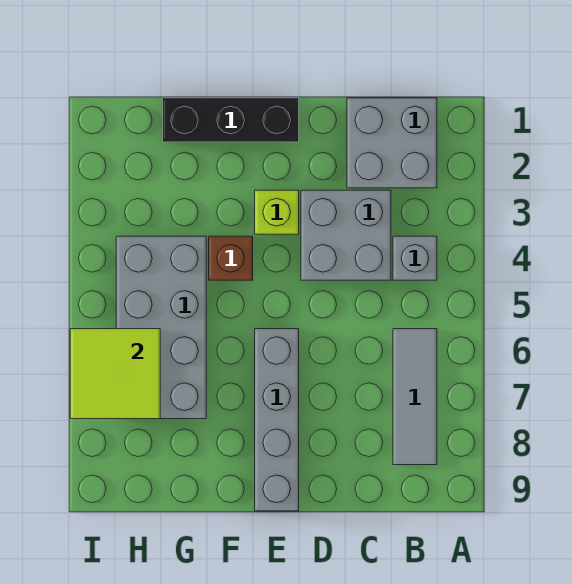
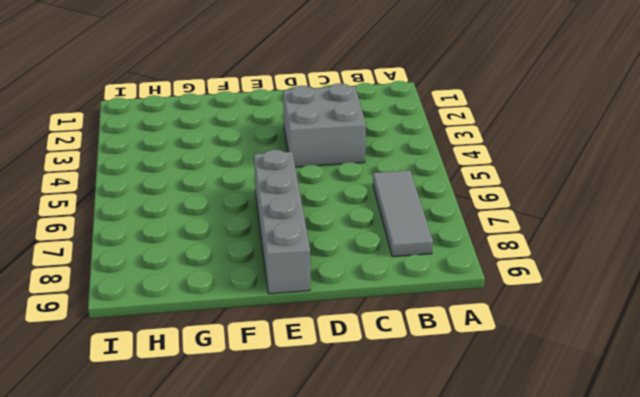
none -> grey brick B1:C2 level 1
none -> grey brick B4 level 1

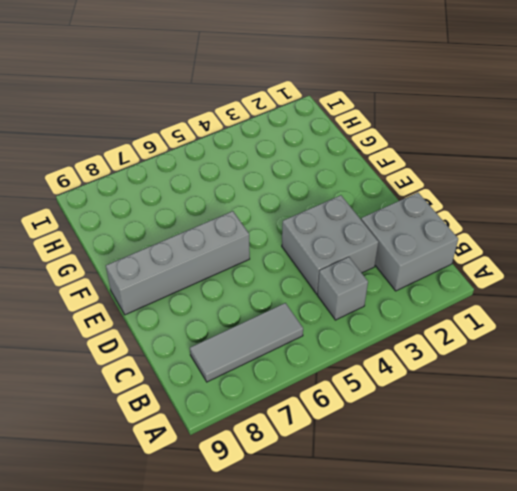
none -> black brick E1:G1 level 1
none -> lime brick E3 level 1

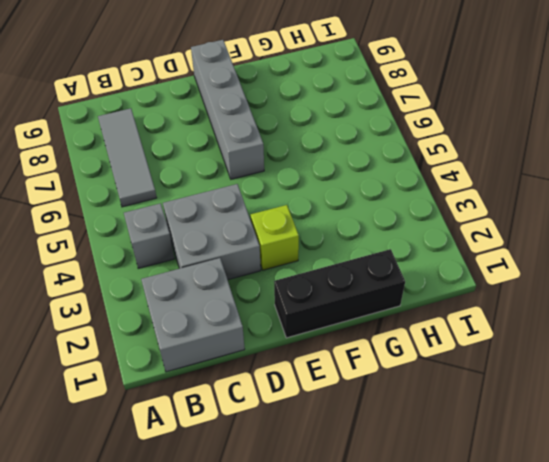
none -> brown brick F4 level 1
none -> grey brick G4:H7 level 1

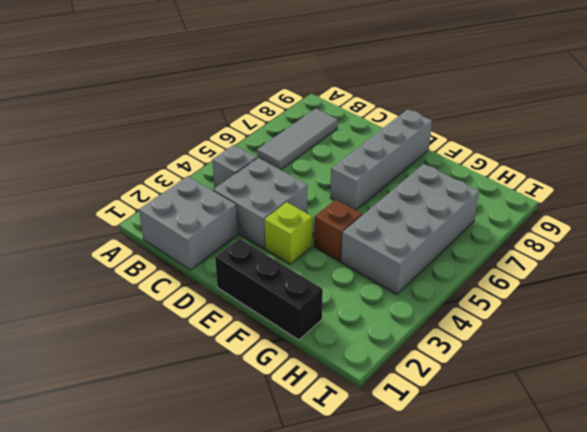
none -> lime tile H6:I7 level 2

